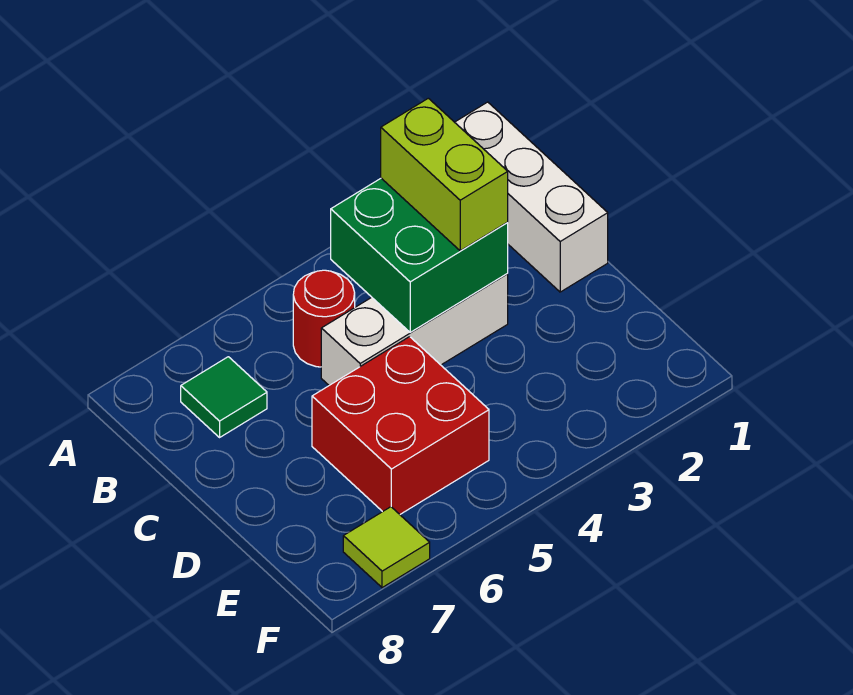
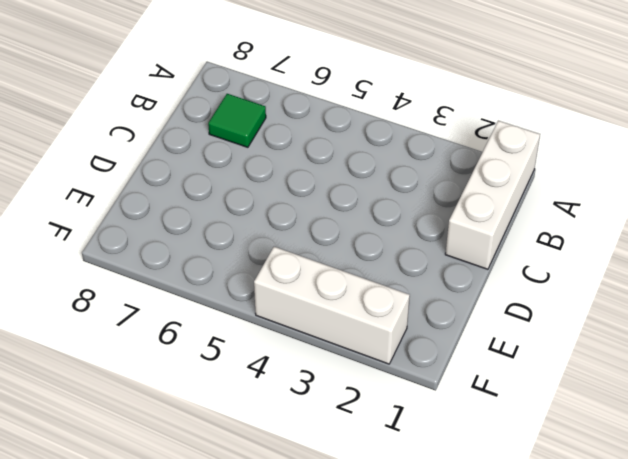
white brick F2:F4 level 1 -> white brick C3:C5 level 1
none -> red round brick B5 level 1
none -> red brick D5:E6 level 1

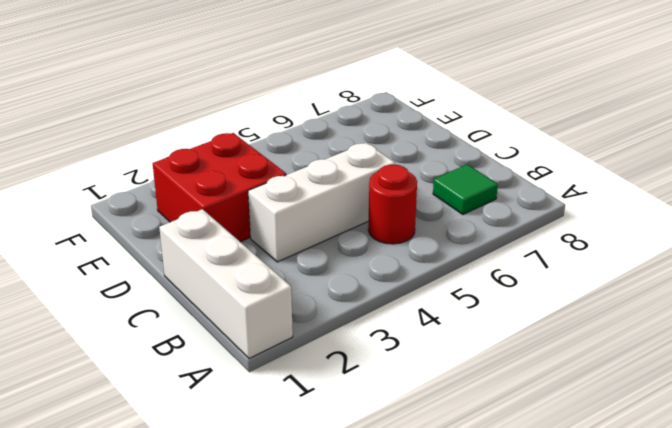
red brick D2:E3 level 1 -> red brick D5:E6 level 1
none -> lime tile F7 level 1
none -> green brick B3:C4 level 2

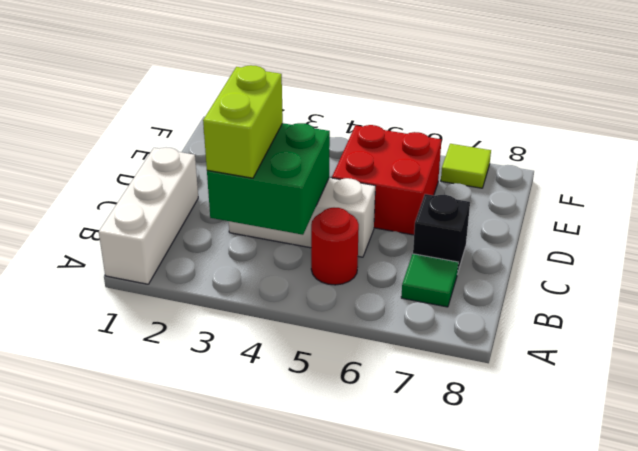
black brick C7 level 1 -> none

